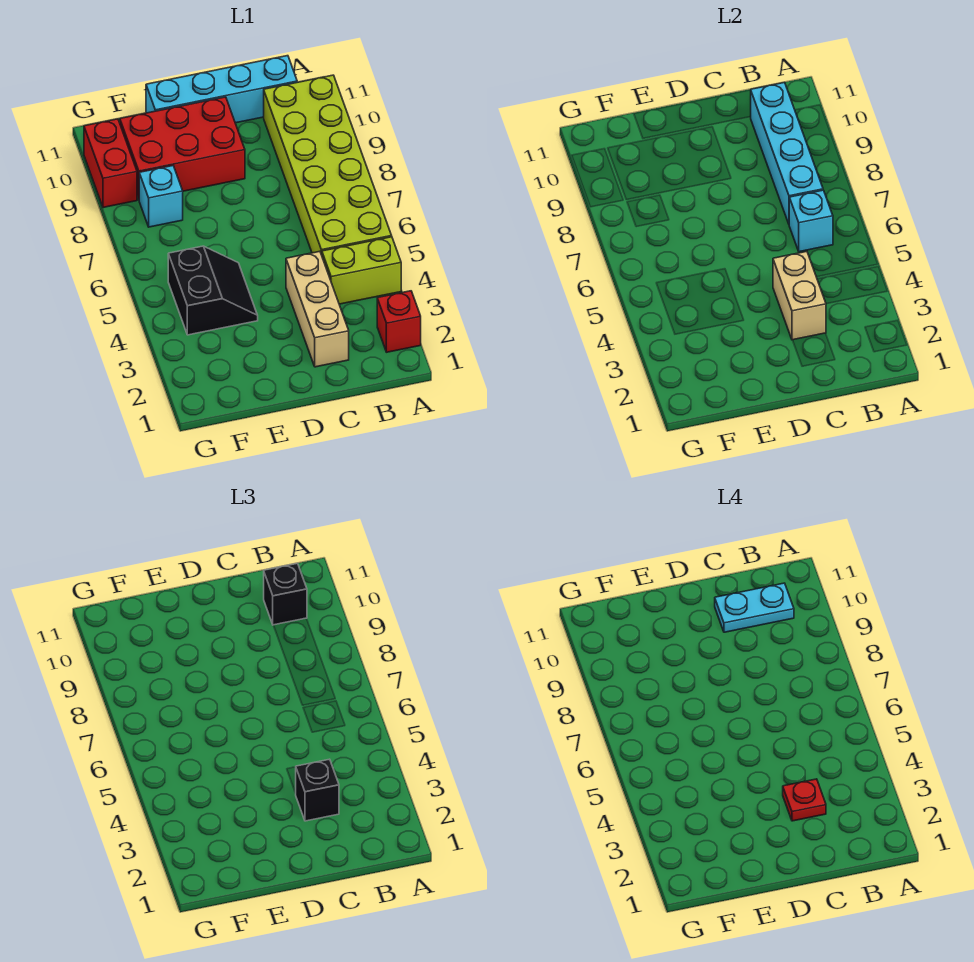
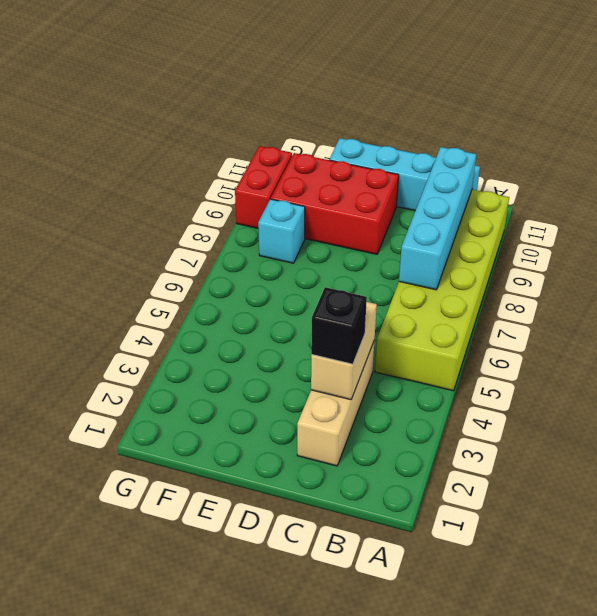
none -> red brick A2 level 1
none -> lime brick A4:B4 level 1
none -> black slope E4:F5 level 1 top F

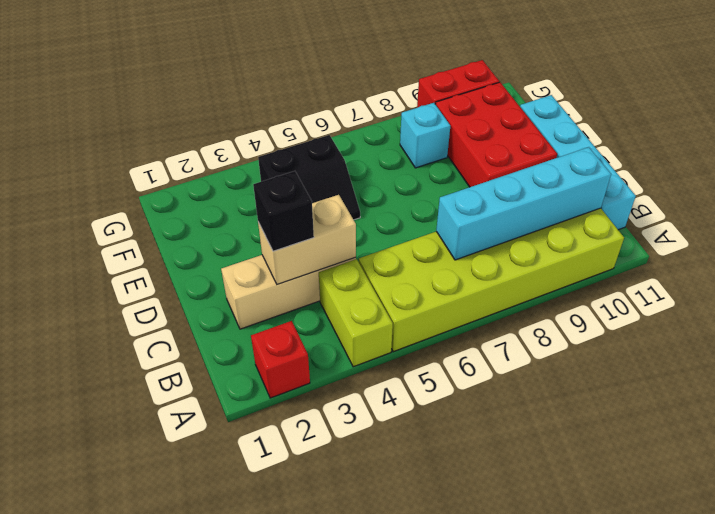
none -> cyan brick B6 level 2
none -> black brick B10 level 3
none -> cyan plate B10:C10 level 4

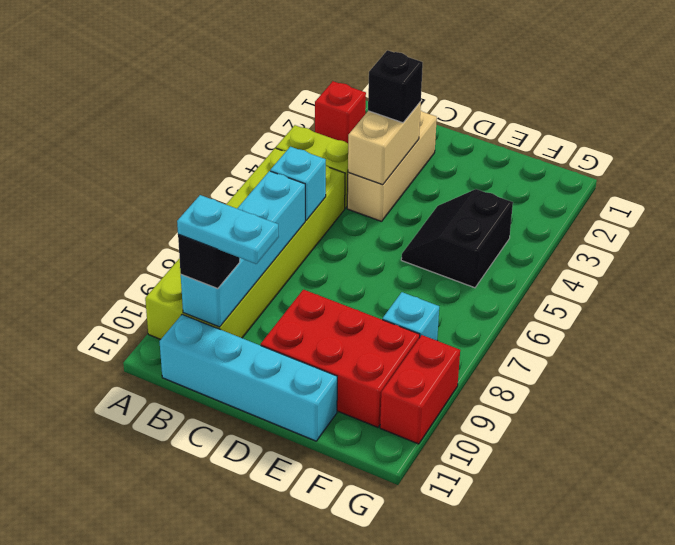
none -> red plate C3 level 4

